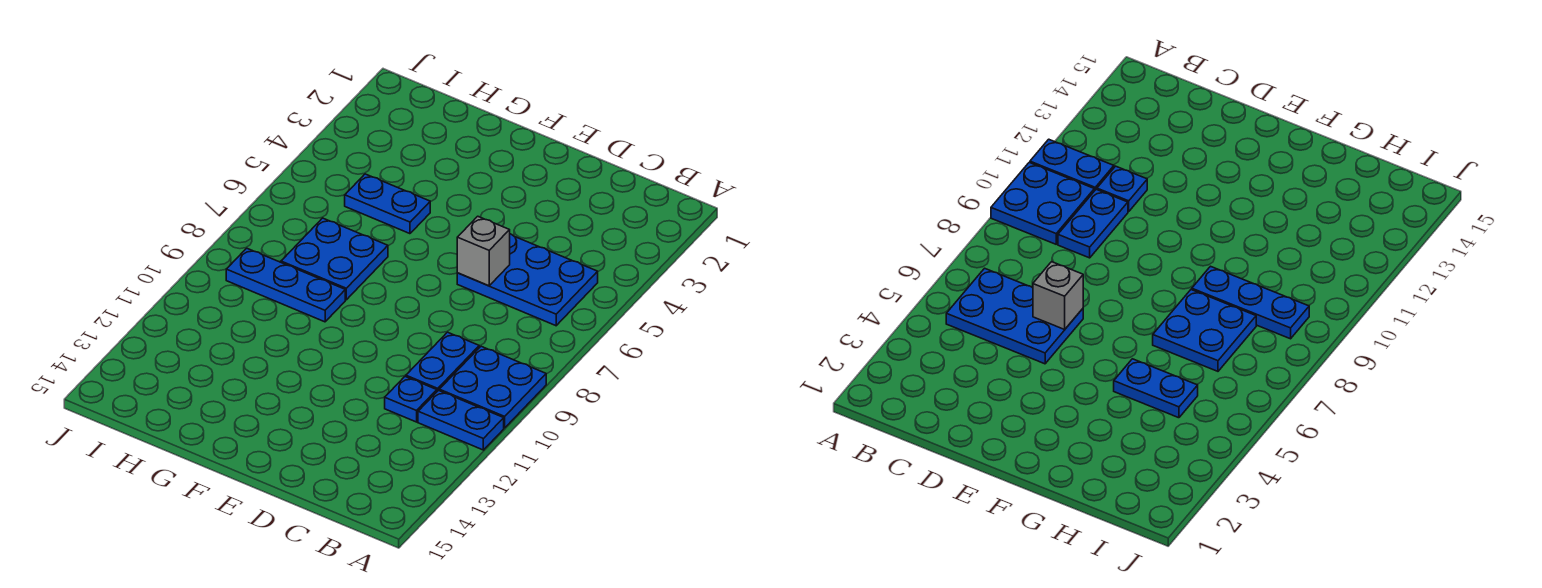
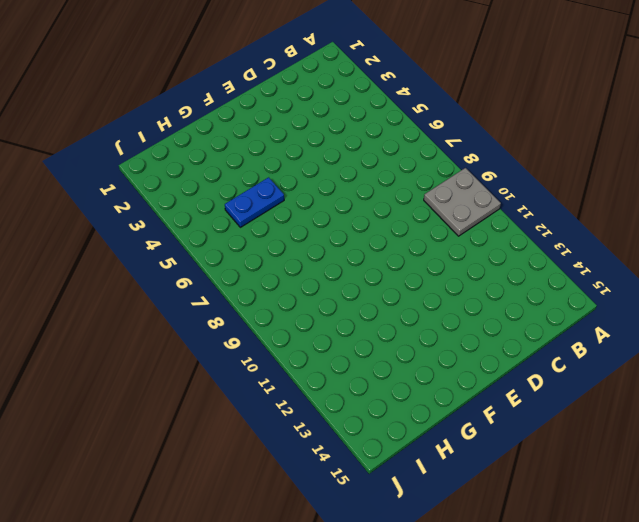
grey plate A9:B10 level 1 -> blue plate A9:B10 level 1
none -> blue plate A11:B11 level 1
none -> blue plate B5:D6 level 1

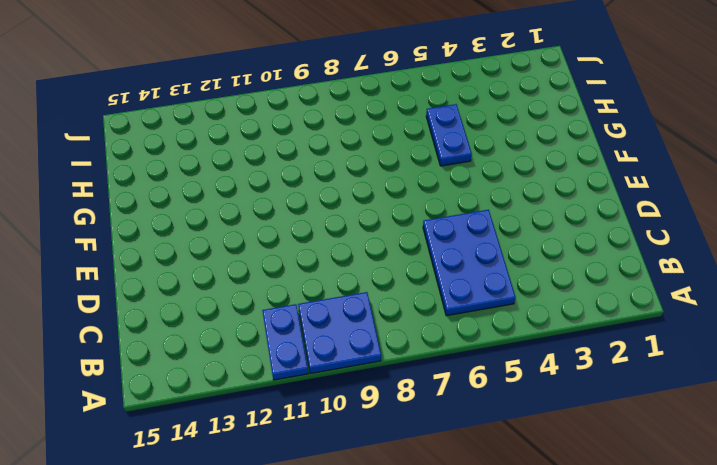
none -> blue plate C9:C10 level 1
none -> blue plate C11 level 1

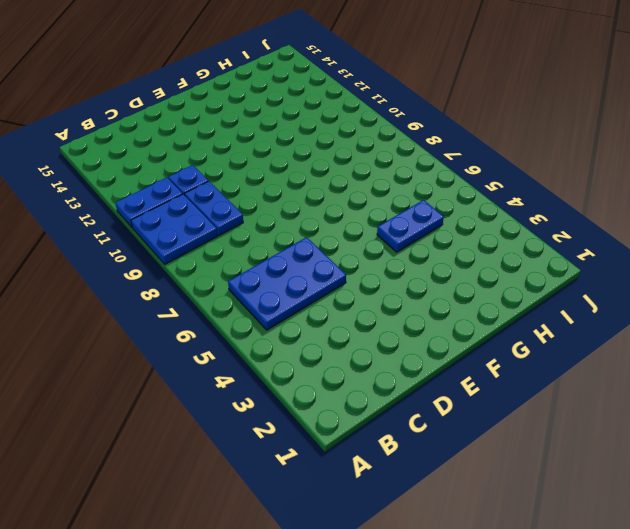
none -> blue plate G7:H8 level 1
none -> blue plate G9:I9 level 1

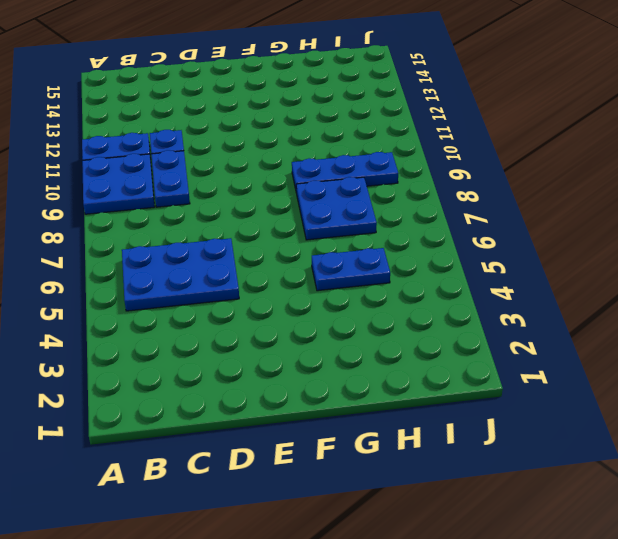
none -> grey brick D6 level 2

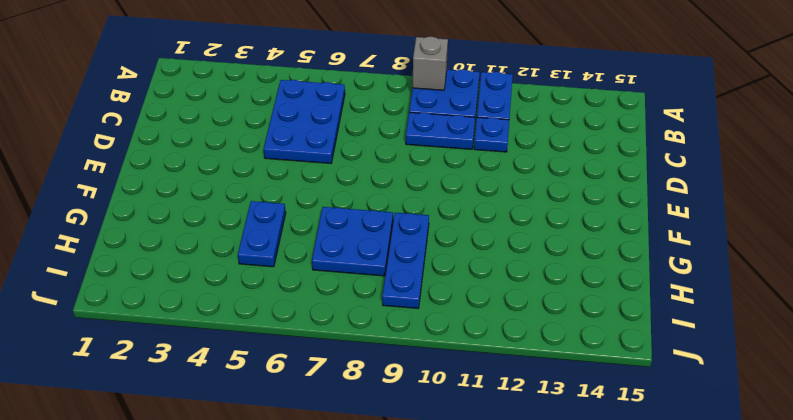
grey brick A9 level 2 -> grey brick D6 level 2

